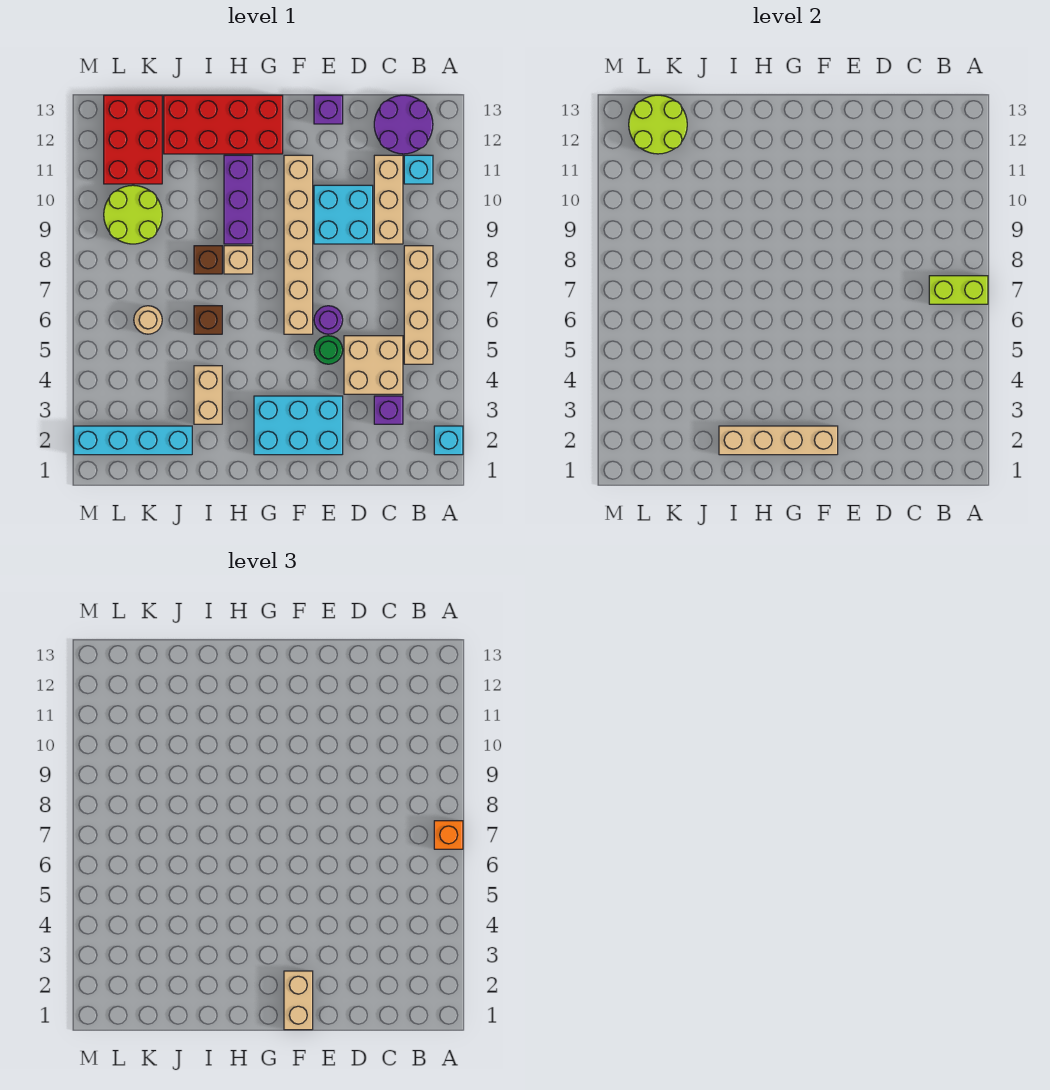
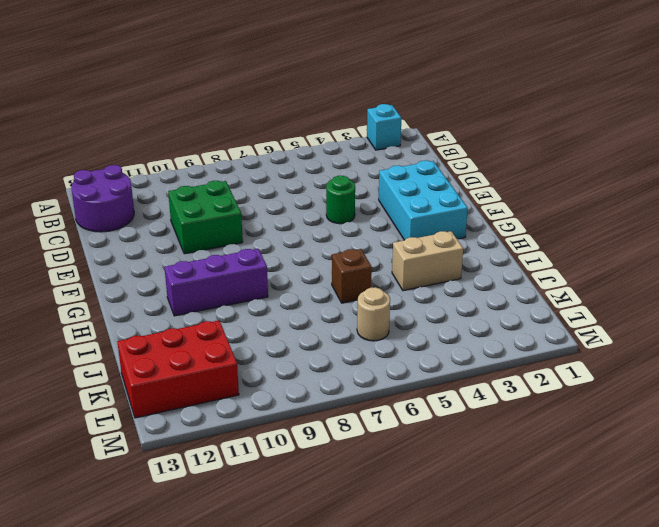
green brick D9:E10 level 1 -> cyan brick D9:E10 level 1
none -> tan brick B5:B8 level 1
none -> cyan brick B11 level 1
none -> purple brick C3 level 1

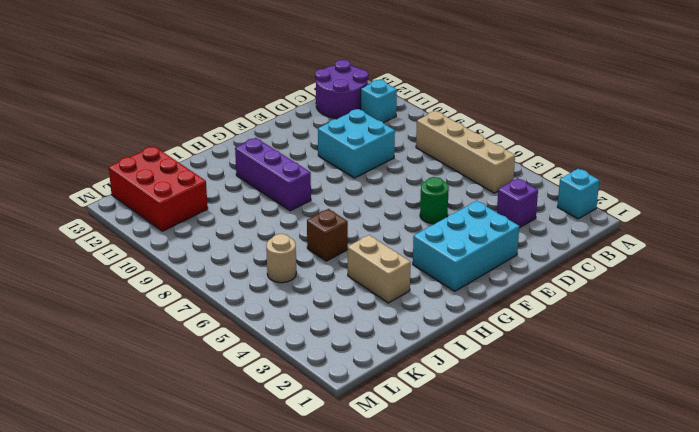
none -> tan brick C4:D5 level 1
none -> tan brick C9:C11 level 1
none -> purple round brick E6 level 1

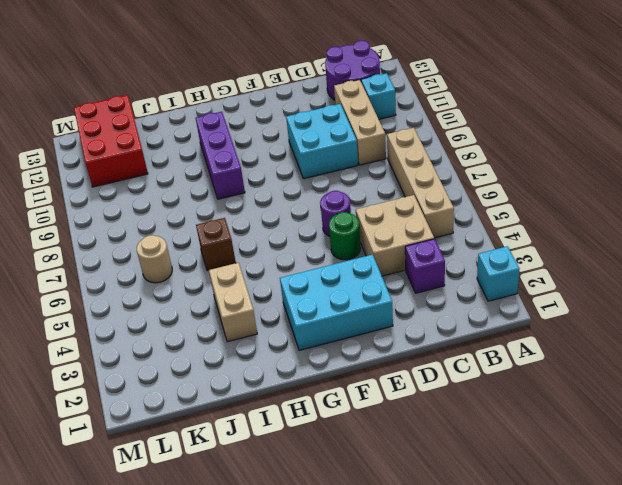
none -> purple brick E13 level 1
none -> tan brick F6:F11 level 1
none -> red brick G12:J13 level 1

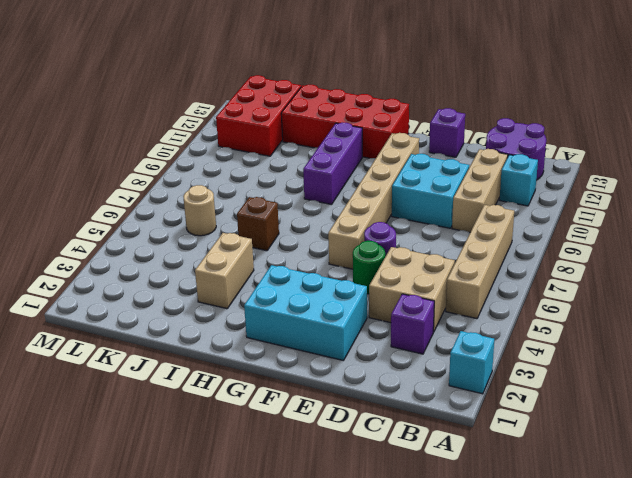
none -> tan brick H8 level 1
none -> brown brick I8 level 1
none -> cyan brick J2:M2 level 1

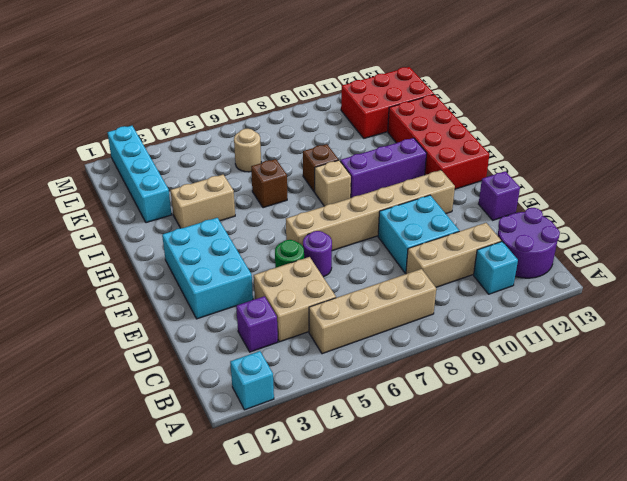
none -> lime round brick K9:L10 level 1
none -> lime brick A7:B7 level 2
none -> tan brick F2:I2 level 2

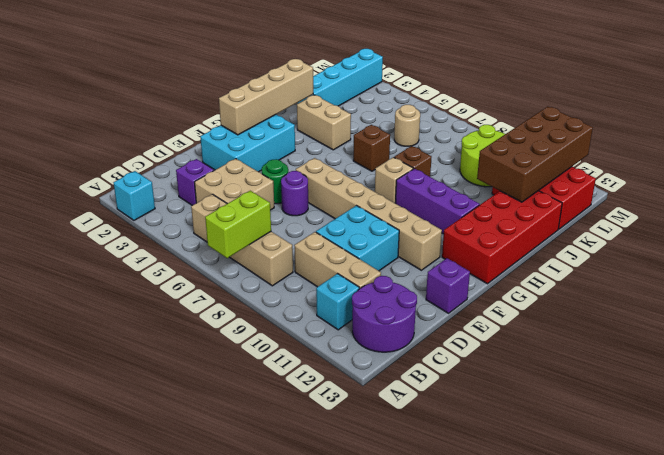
brown brick J11:M12 level 2 -> lime round brick K12:L13 level 2
none -> orange brick A7 level 3
none -> tan brick F1:F2 level 3

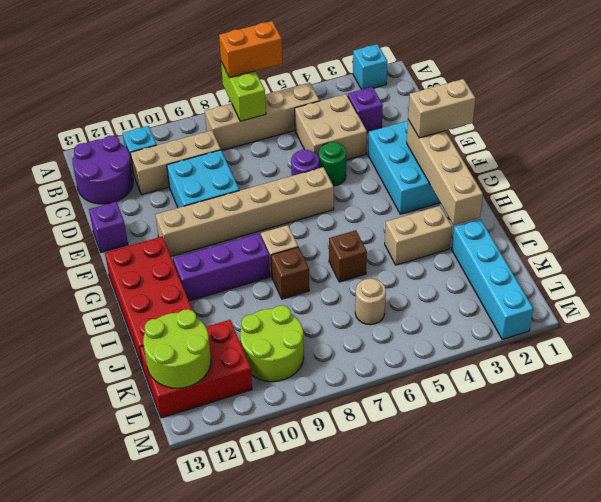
orange brick A6:A7 level 3 -> orange brick A7 level 3

